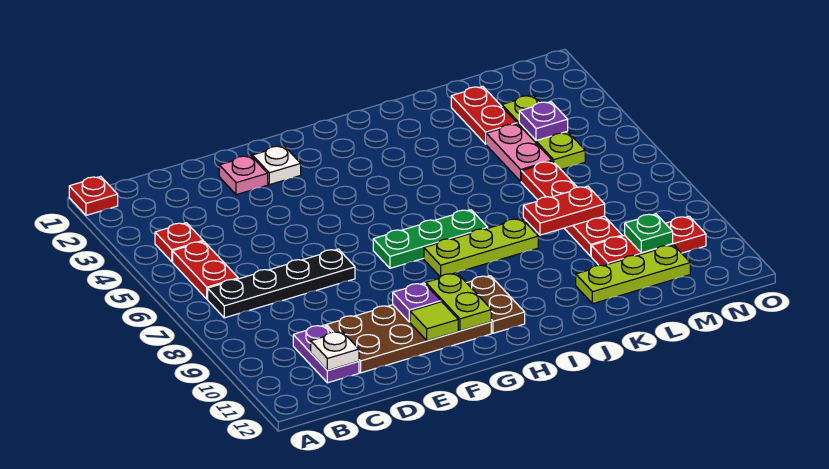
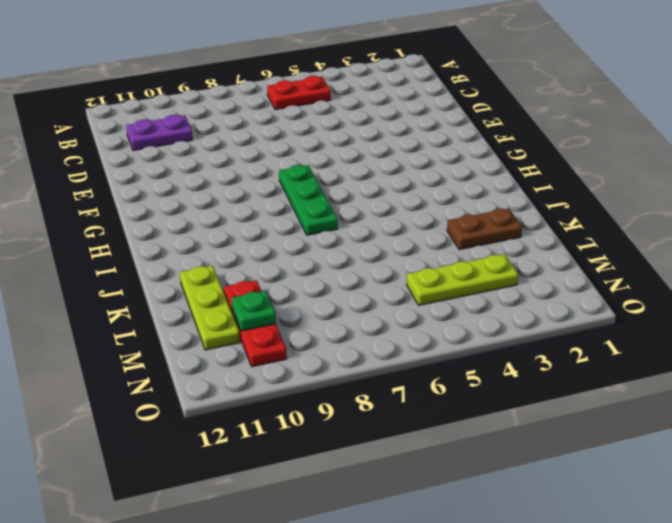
brown plate K2:K3 level 1 -> brown plate H10:H11 level 1
none -> red plate A1 level 1
none -> red plate B4 level 1
none -> black plate B7:E7 level 1

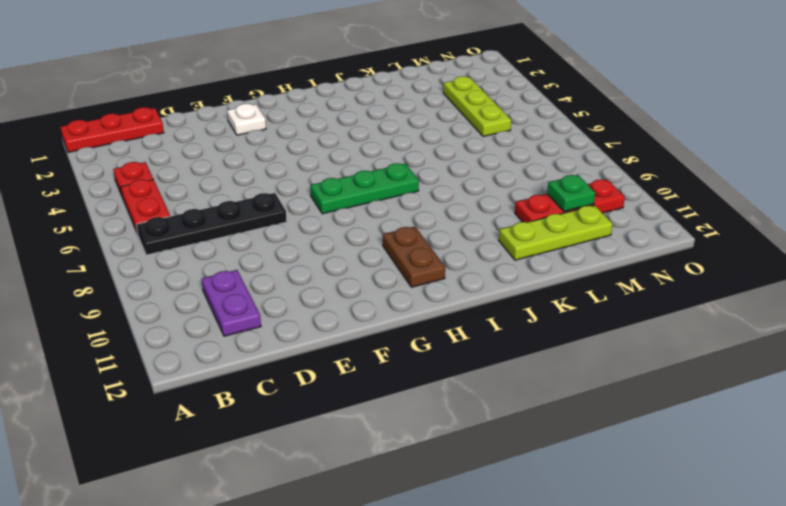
red plate A1:C1 level 1 -> red plate A1 level 1
none -> brown plate D10:G11 level 1
none -> pink plate E2 level 1
none -> lime plate H8:J8 level 1

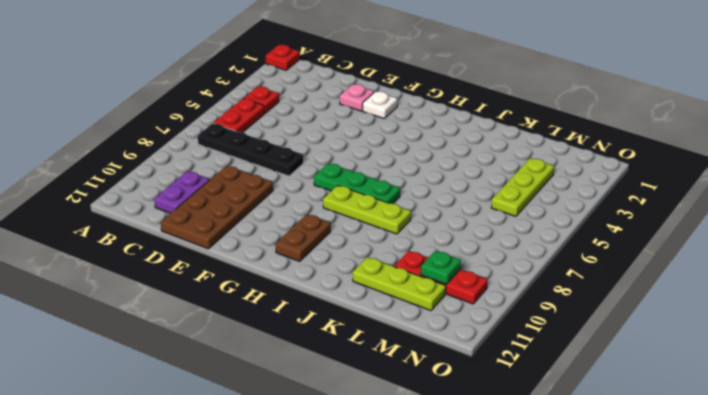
brown plate D9:E12 level 1 -> brown plate D10:G11 level 1
none -> red plate L2:L3 level 1
none -> pink plate L4:L5 level 1
none -> red plate L6:L9 level 1

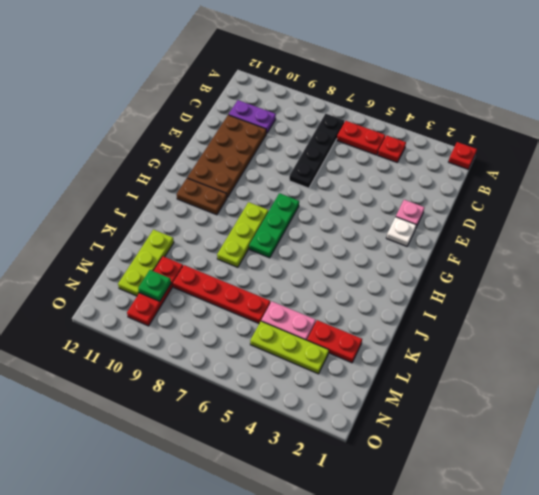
none -> white plate C11 level 2
none -> purple plate F10 level 2
none -> lime tile F11 level 2

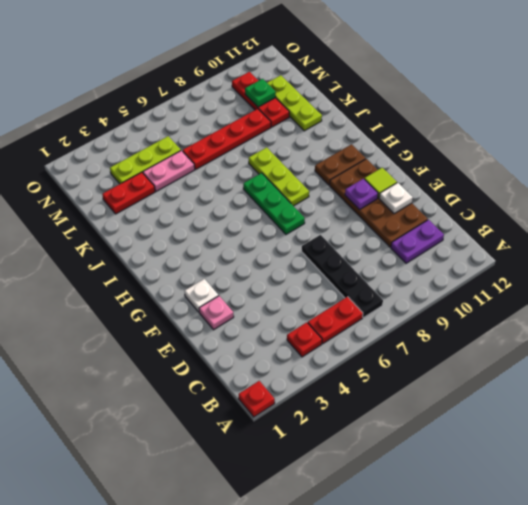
white plate E11 level 2 -> white plate C11 level 2
none -> lime plate G10:G11 level 2
none -> red plate K8:L8 level 2
none -> purple plate M4 level 2

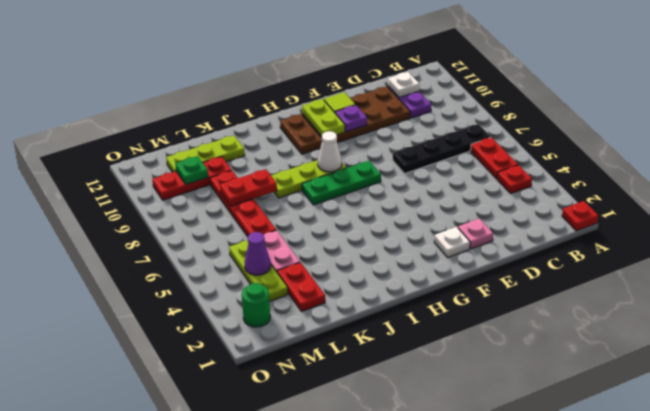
white cone H8 level 2 -> none
purple cone M4 level 2 -> purple plate M4 level 2
green round brick N2 level 1 -> none

